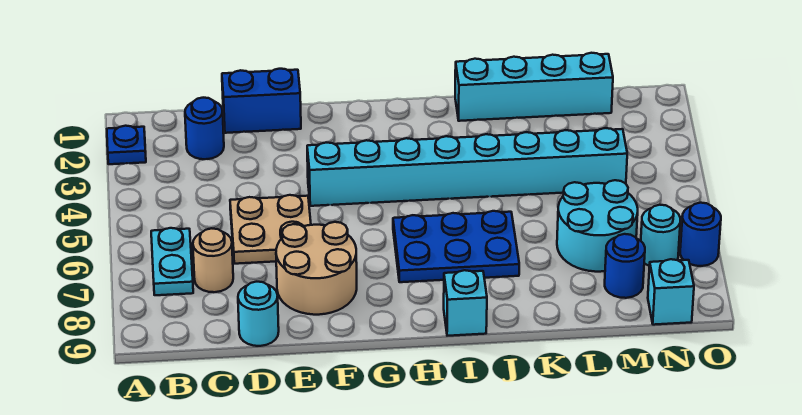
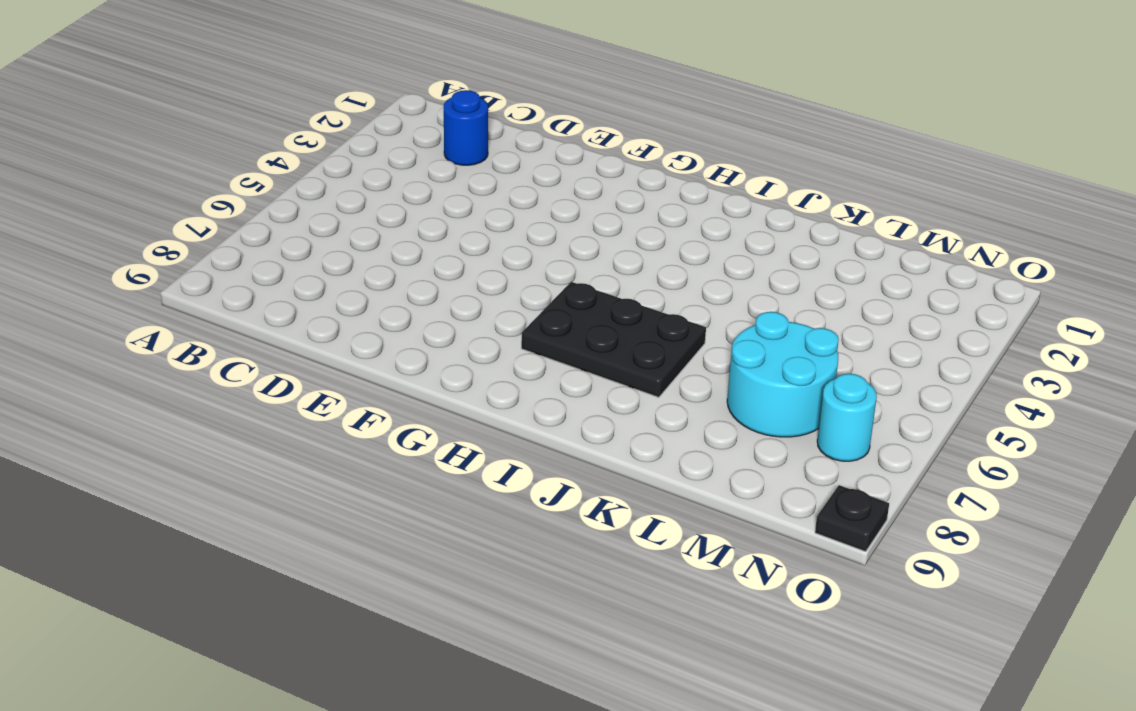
black plate H6:J7 level 1 -> blue plate H6:J7 level 1
black plate O9 level 1 -> none
none -> blue plate A2 level 1
none -> cyan plate B6:B7 level 1
none -> tan round brick C7 level 1

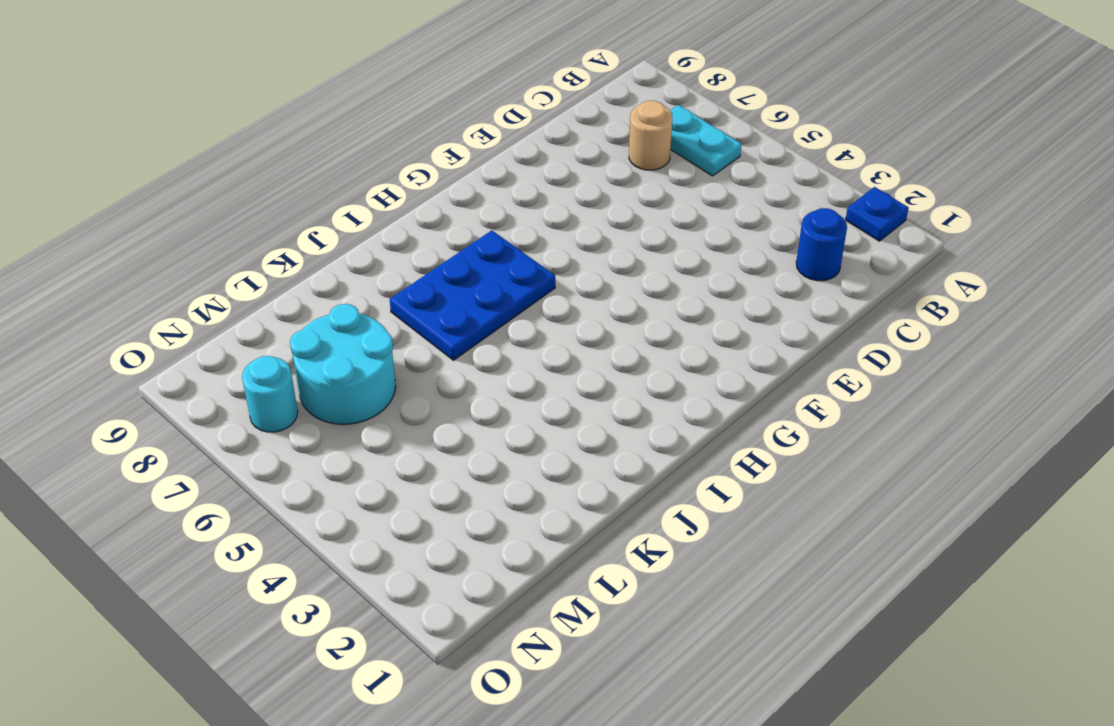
none -> blue brick D1:E1 level 1
none -> tan plate D5:E6 level 1
none -> cyan round brick D9 level 1

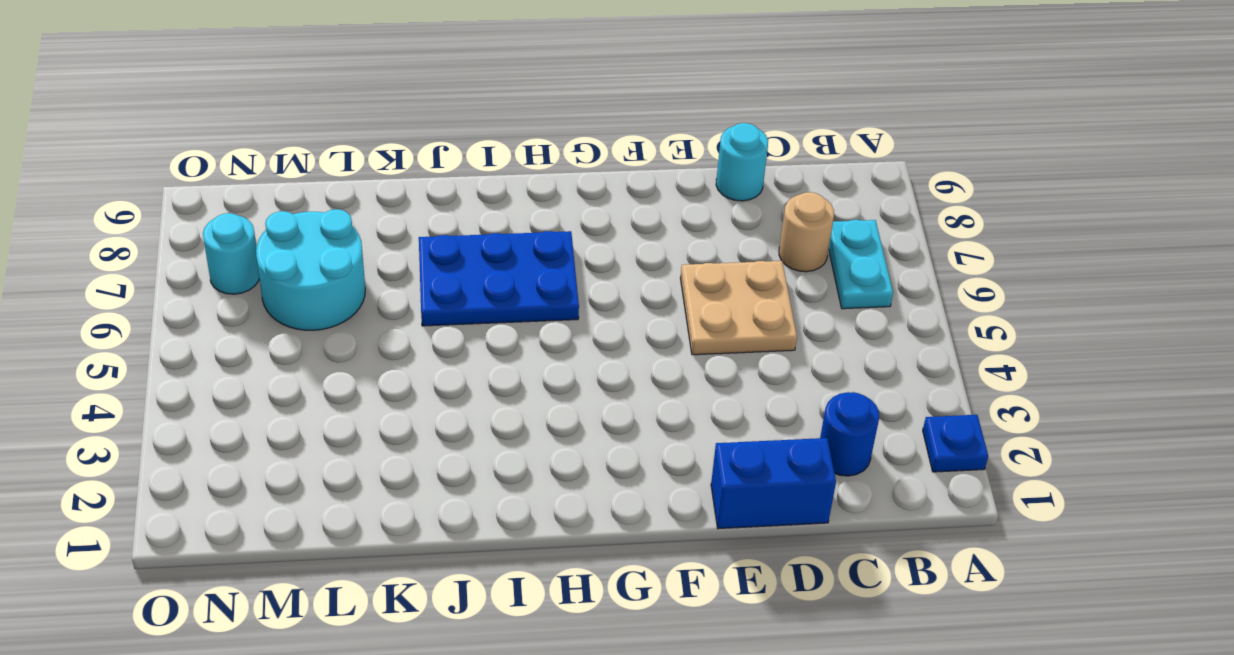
none -> tan round brick E7:F8 level 1
none -> cyan brick F4:M4 level 1
none -> cyan brick I9 level 1

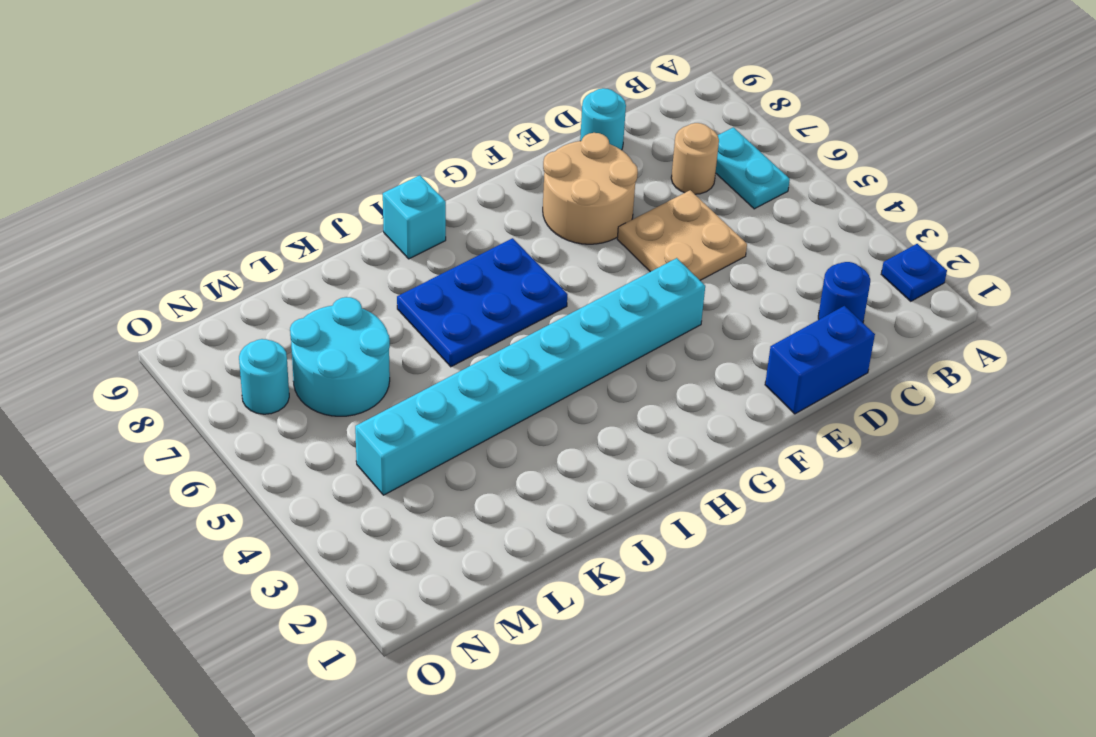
none -> cyan brick J1:M1 level 1
none -> blue round brick M8 level 1
none -> cyan brick N9 level 1

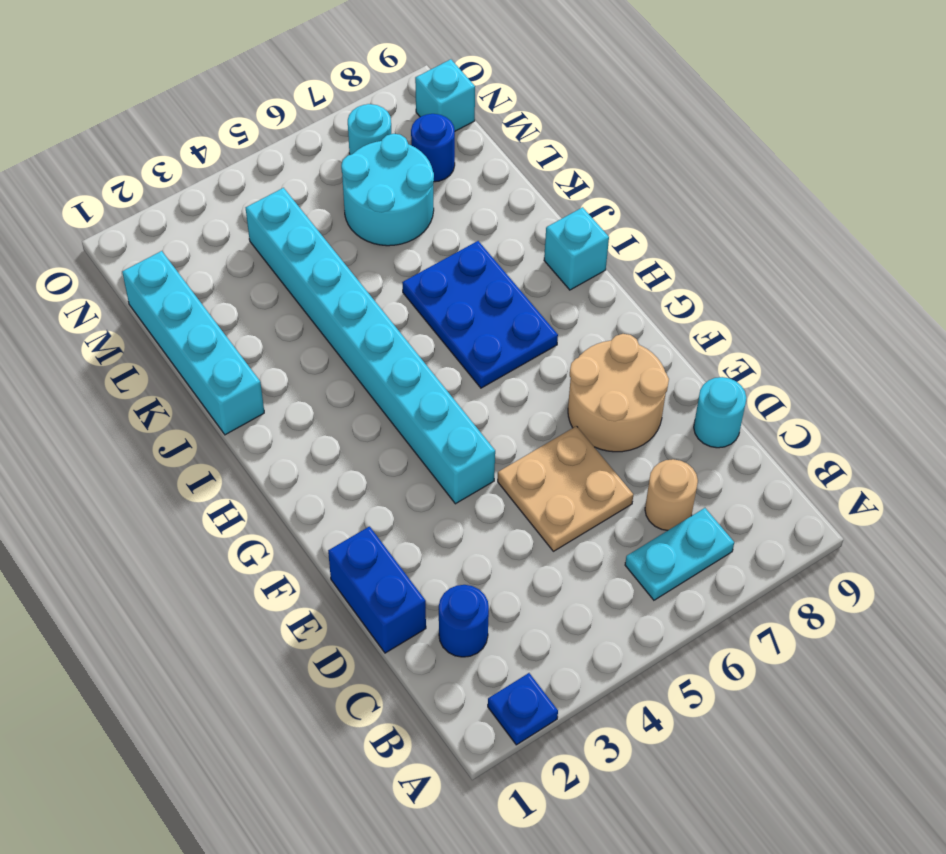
none -> blue round brick O7 level 1

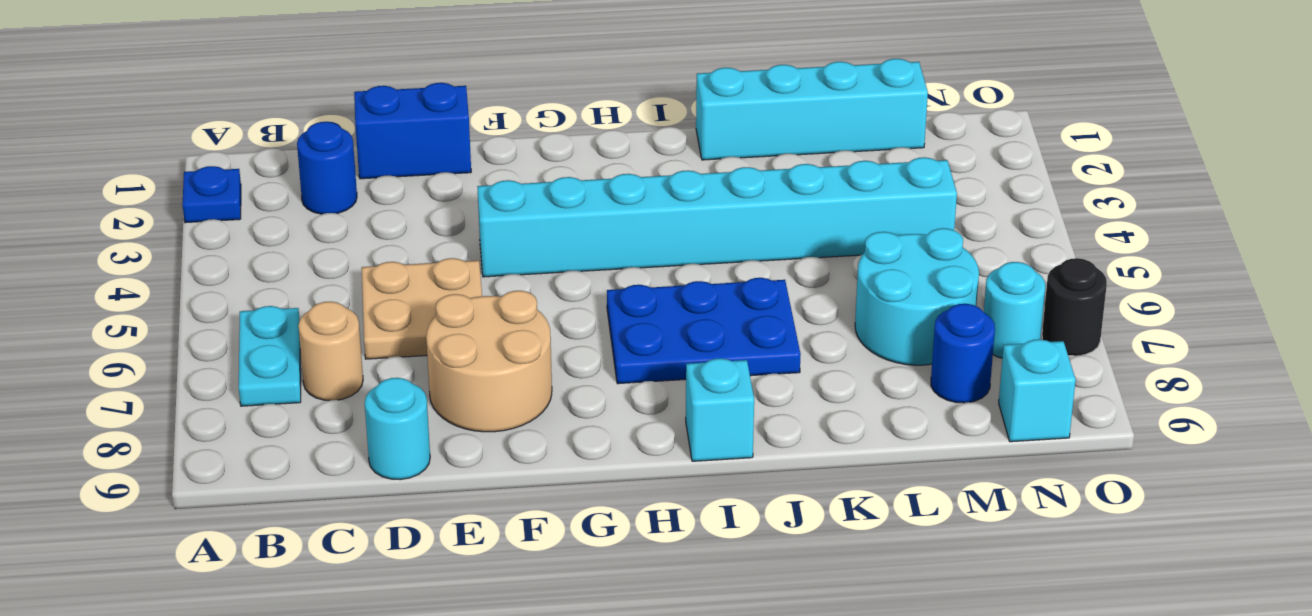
black round brick O7 level 1 -> blue round brick O7 level 1

